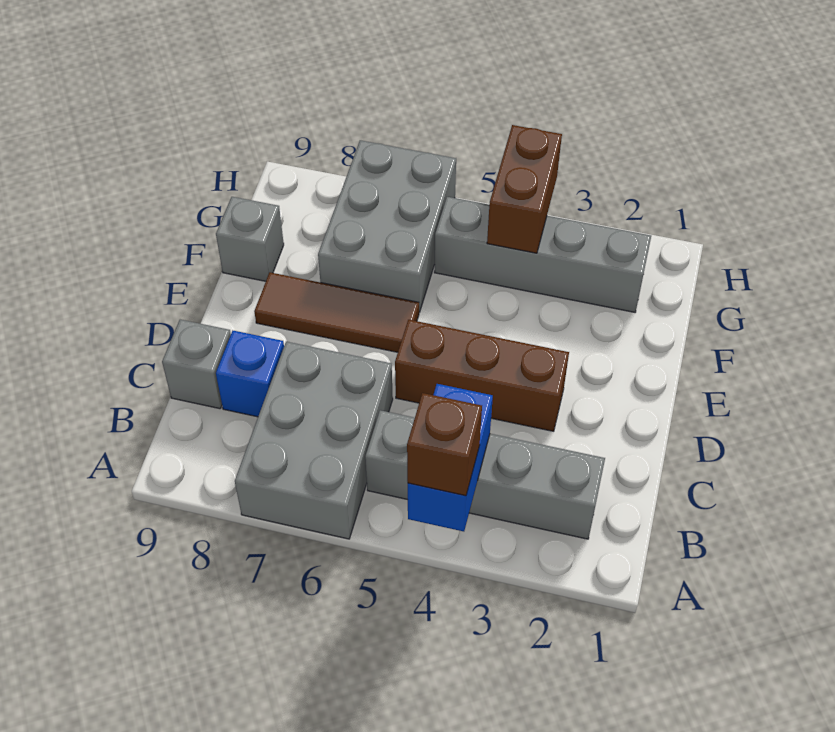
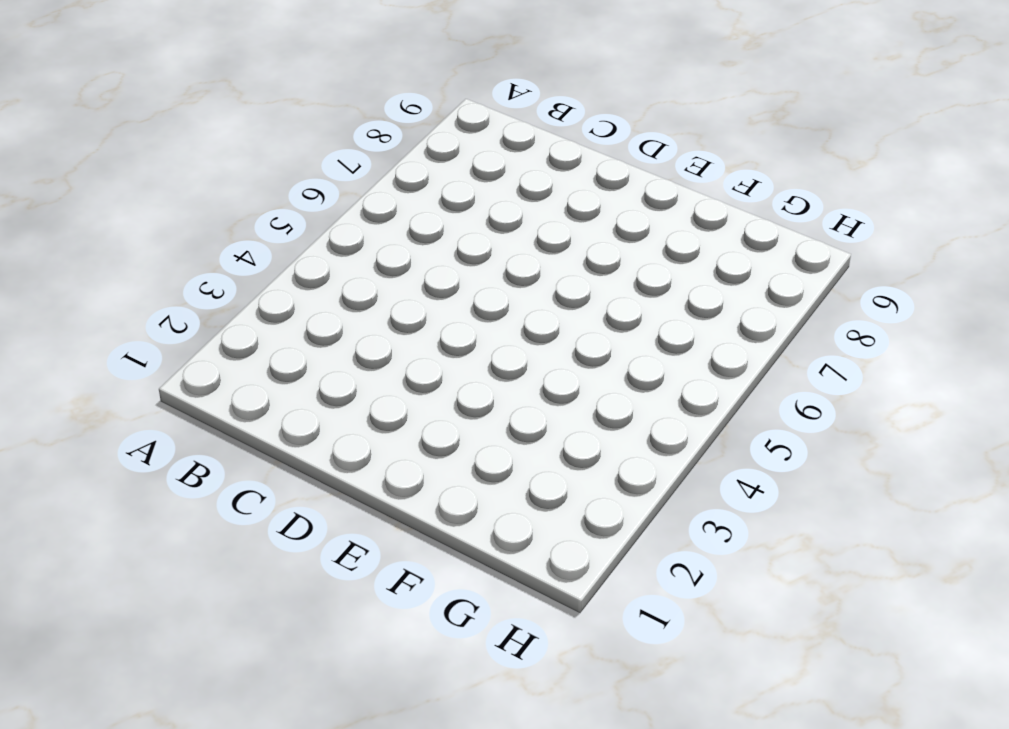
none -> grey brick A6:C7 level 1
none -> grey brick B2:B5 level 1
none -> blue brick C8 level 1

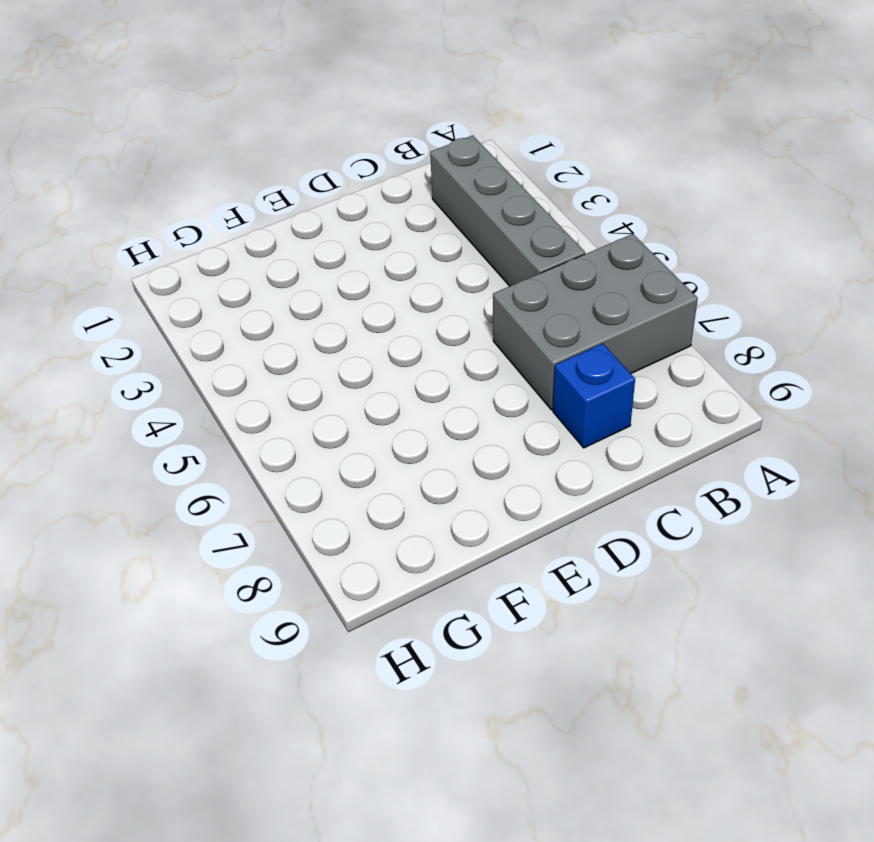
none -> grey brick C9 level 1
none -> brown brick D3:D5 level 1
none -> brown tile E6:E8 level 1

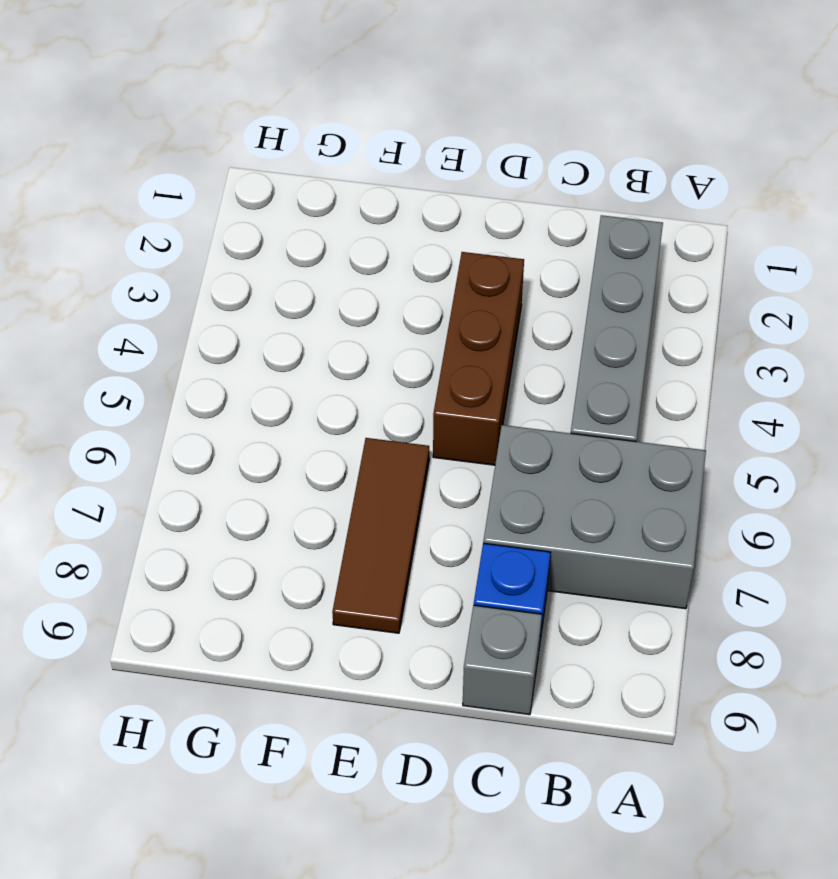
none -> grey brick F6:H7 level 1
none -> grey brick F9 level 1
none -> grey brick G2:G5 level 1

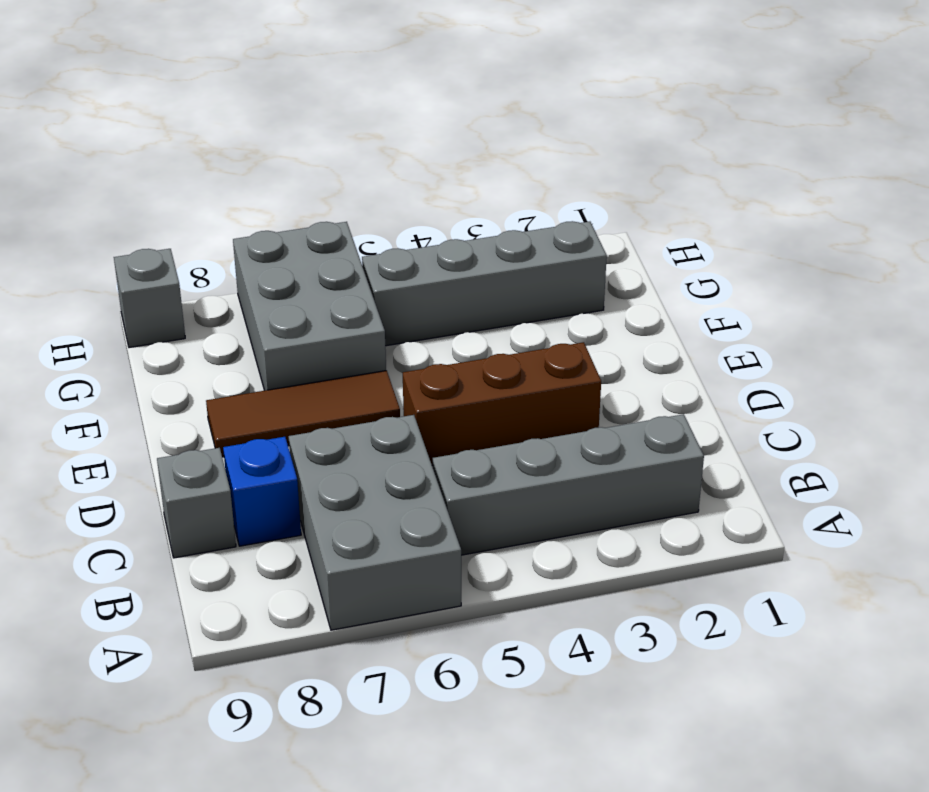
grey brick H9 level 1 -> grey brick F9 level 1
none -> blue brick A4:B4 level 2
none -> brown brick G4:H4 level 2
none -> brown brick A4 level 3

